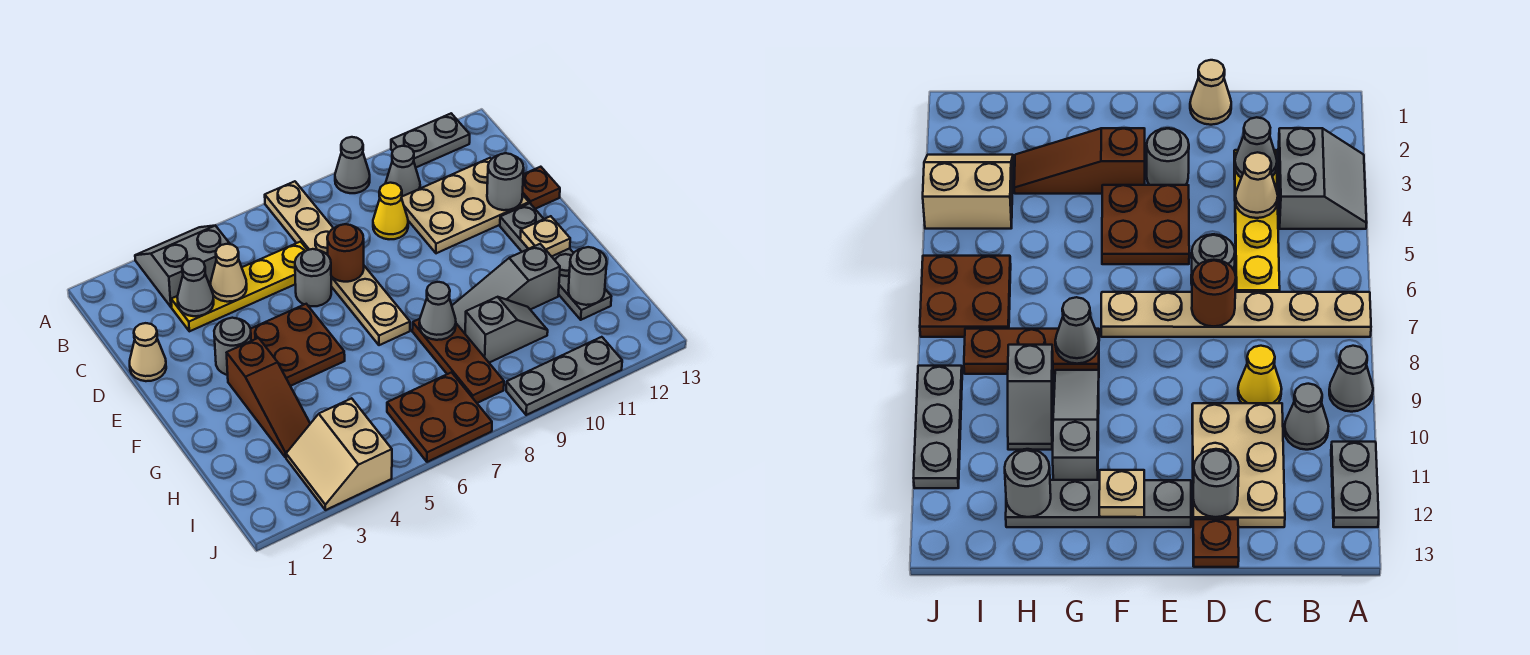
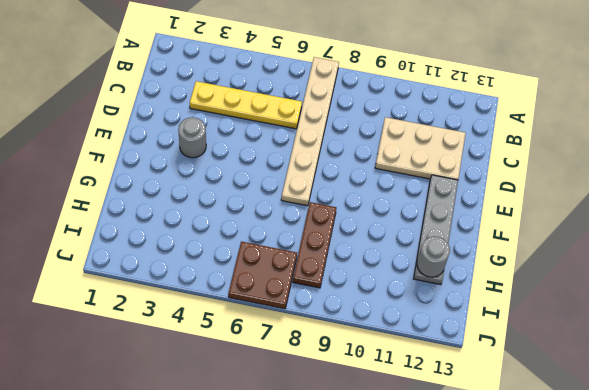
none -> grey slope A3:B4 level 1 top B
none -> grey cone A9 level 1
none -> grey plate A11:A12 level 1

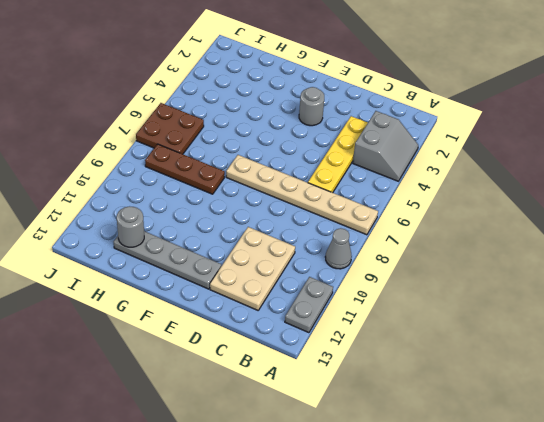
none -> grey cone B10 level 1
none -> yellow cone C9 level 1
none -> tan cone D1 level 1

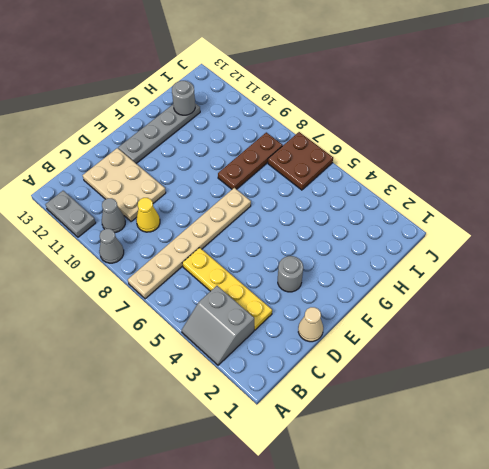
none -> grey round brick D6 level 1
none -> brown plate D13 level 1
none -> brown plate E4:F5 level 1

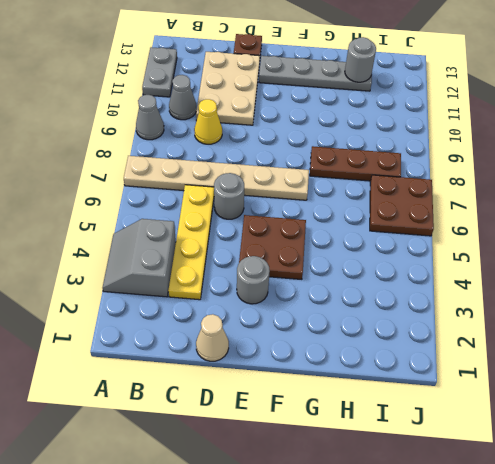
none -> brown slope F3:H3 level 1 top F
none -> grey slope G9:G11 level 1 top 11
none -> grey slope H9:H10 level 1 top 9

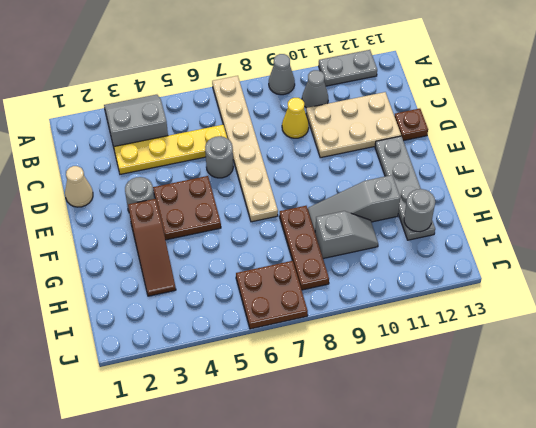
none -> tan slope I3:J4 level 1 top 4
none -> grey plate J9:J11 level 1
none -> grey cone C3 level 2

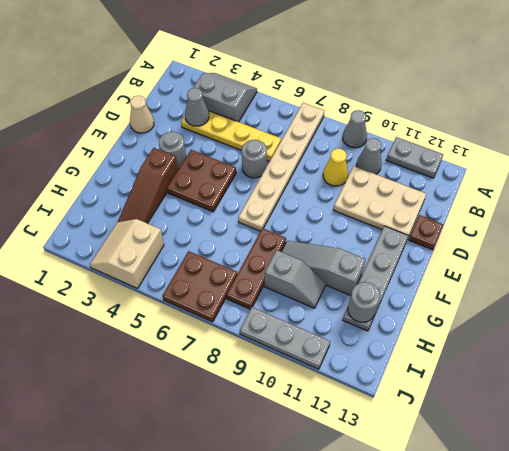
none -> tan cone C4 level 2
none -> brown round brick D7 level 2
none -> grey round brick D12 level 2

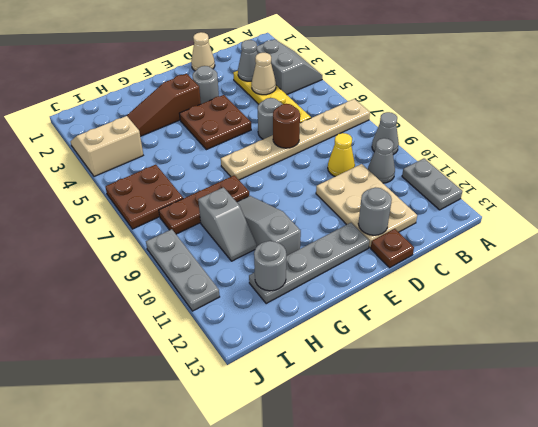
none -> tan plate F12 level 2
none -> grey cone G8 level 2

